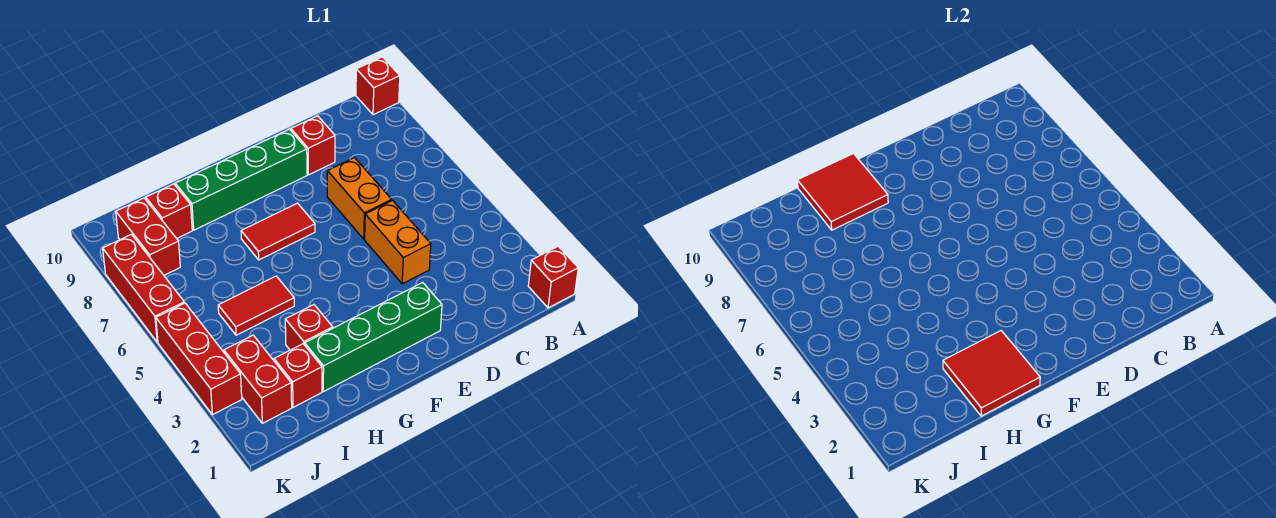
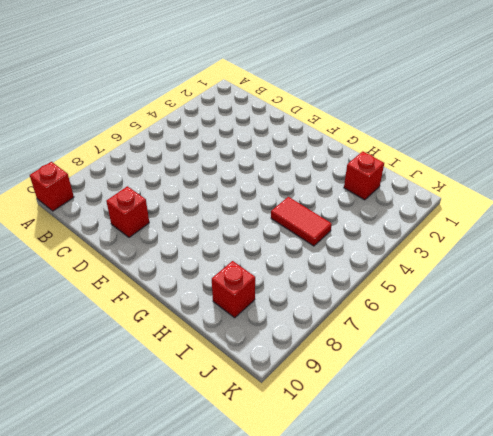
none -> red brick A1 level 1
none -> orange brick D4:D5 level 1
none -> orange brick D6:D7 level 1

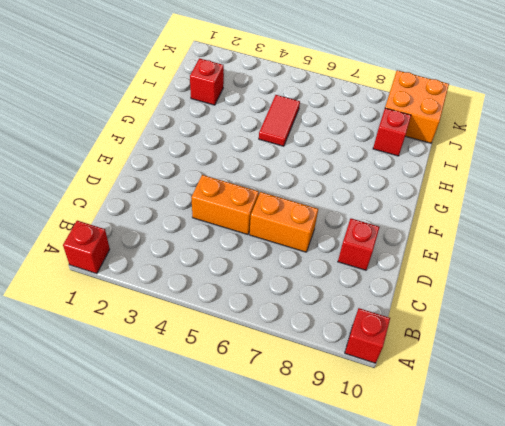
orange brick J9:K10 level 1 -> red brick J8:J9 level 1
none -> green brick E2:H2 level 1
none -> green brick E9:H9 level 1
none -> red tile F7:G7 level 1

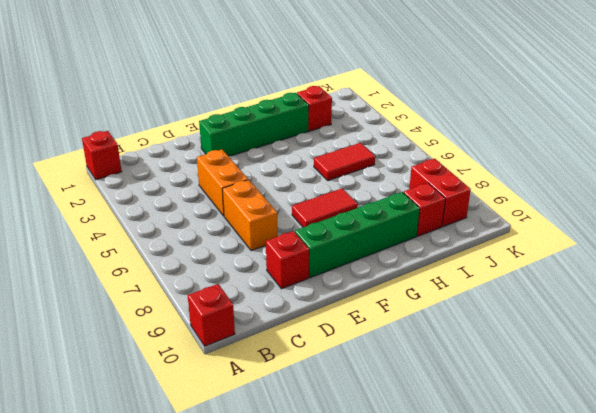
none -> red brick H3 level 1
none -> red brick J2:J3 level 1
none -> red brick K3:K5 level 1

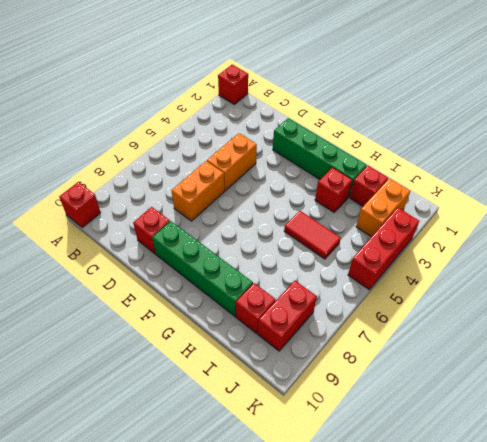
orange brick J2:J3 level 1 -> red brick J2:J3 level 1
none -> red tile F7:G7 level 1
none -> red brick K6:K8 level 1
none -> red tile G1:H2 level 2

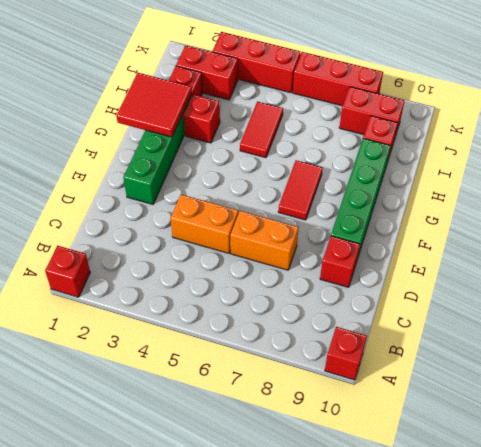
none -> red tile G9:H10 level 2

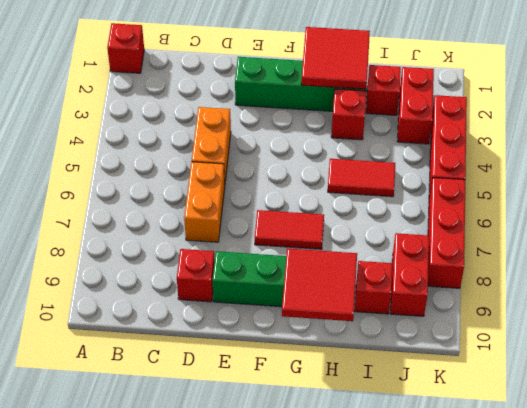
none -> red brick A10 level 1

